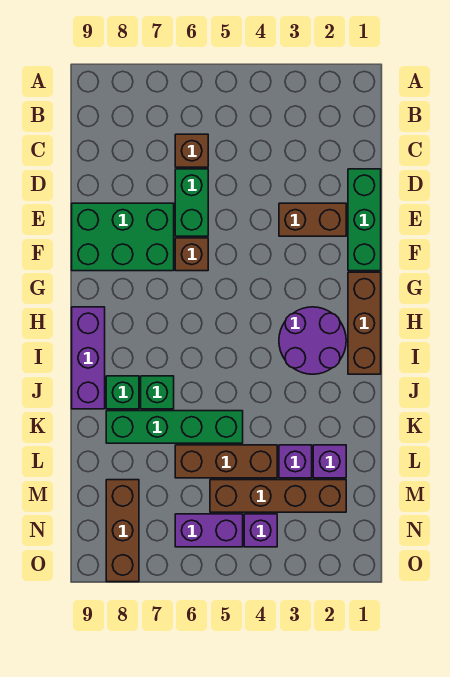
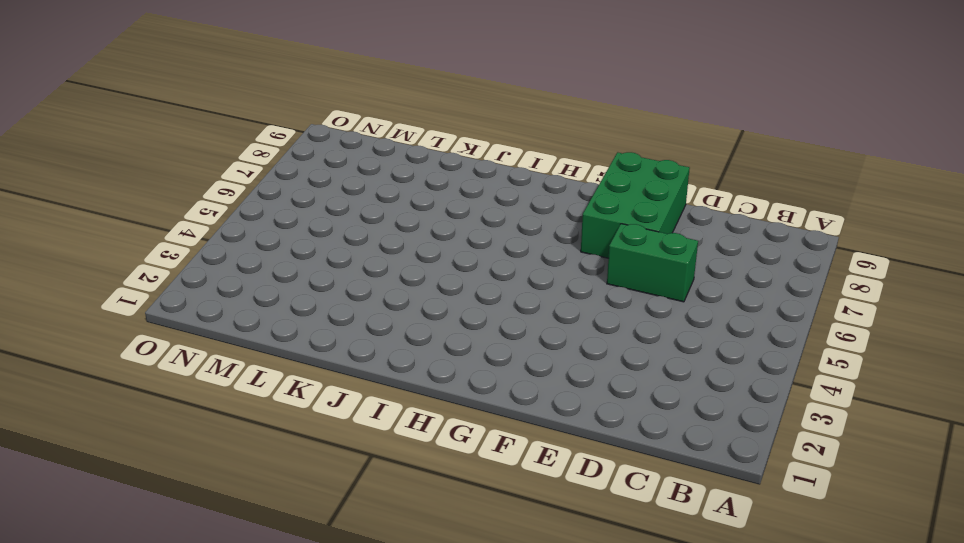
none -> brown brick C6 level 1
none -> green brick D1:F1 level 1
none -> brown brick E2:E3 level 1

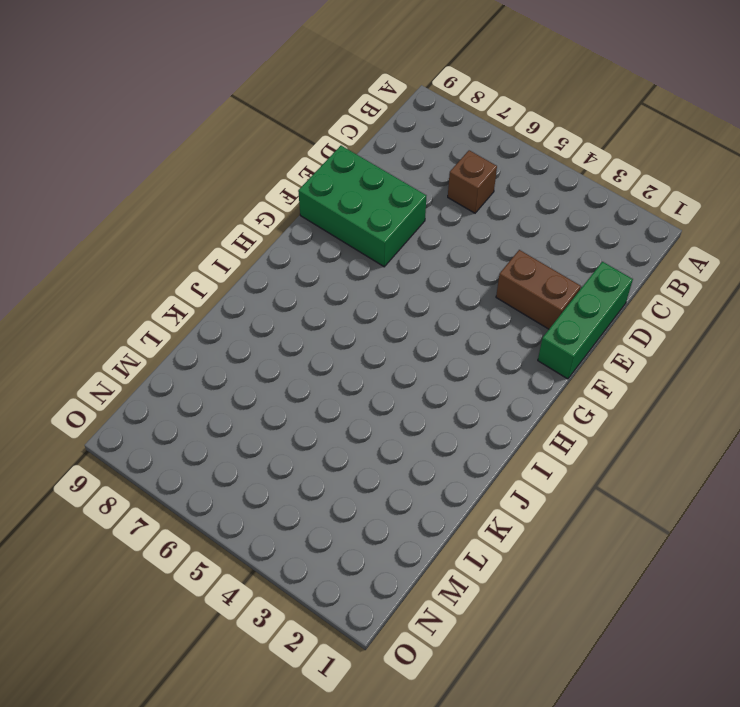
none -> green brick D6:E6 level 1
none -> brown brick F6 level 1
none -> brown brick G1:I1 level 1

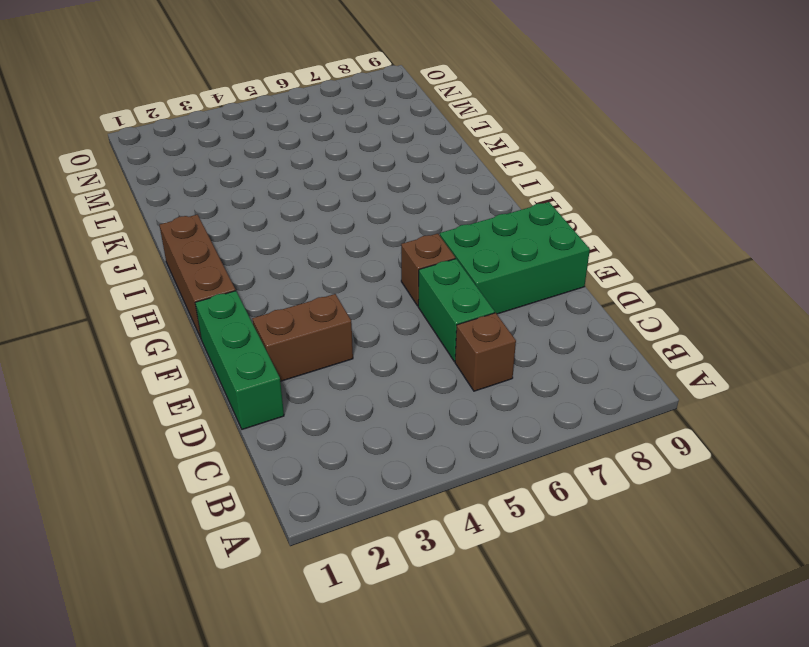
none -> purple round brick H2:I3 level 1
none -> purple brick H9:J9 level 1
none -> green brick J7 level 1

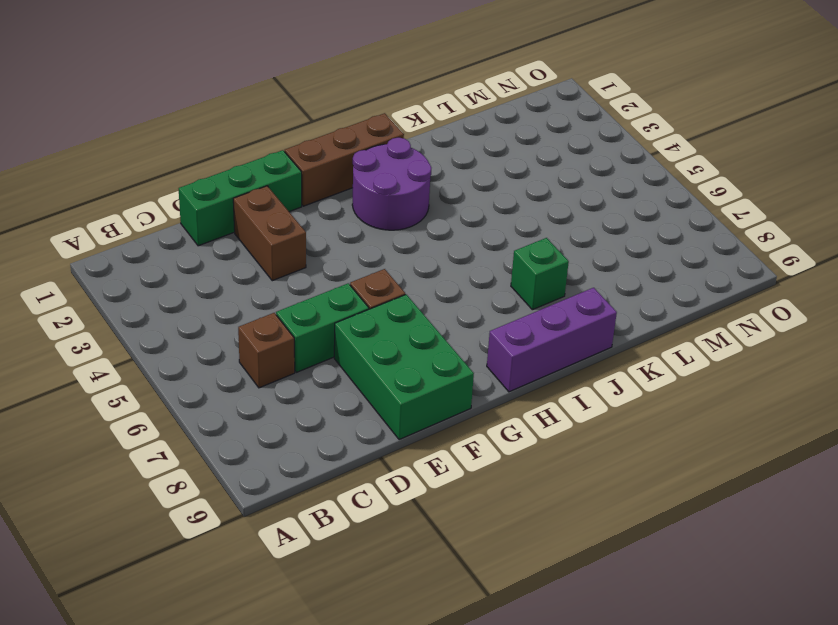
none -> green brick J8 level 1
none -> green brick K5:K8 level 1
none -> purple brick L2 level 1

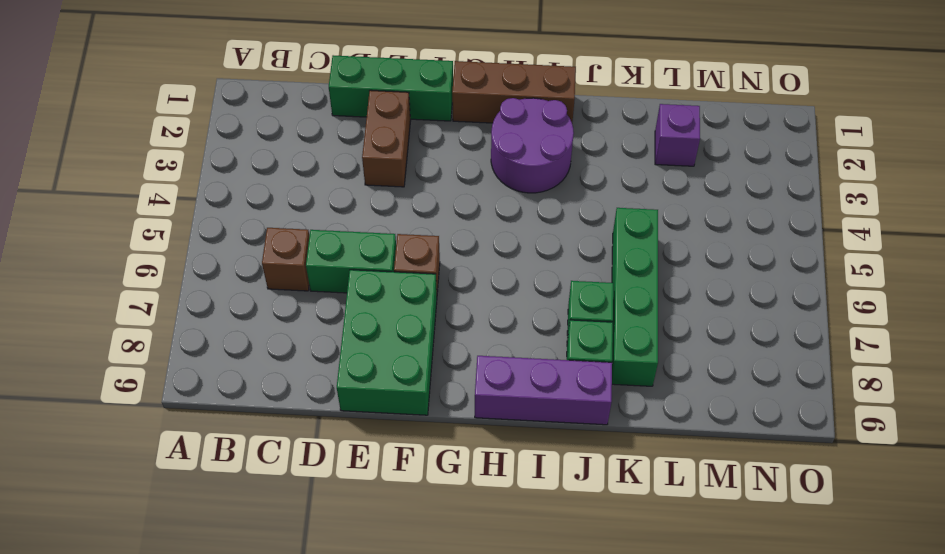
none -> purple brick L3 level 1
none -> brown brick L4:L6 level 1
none -> brown brick M2:M5 level 1

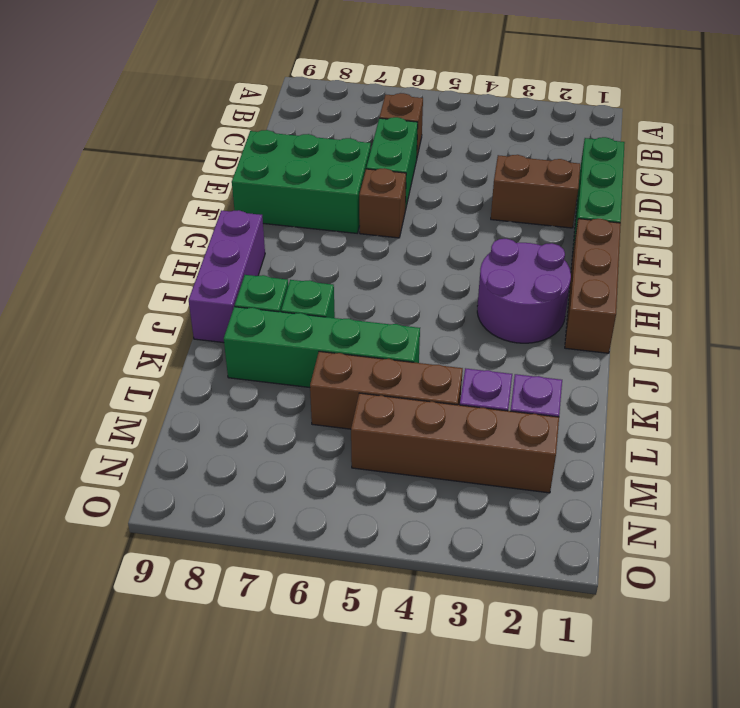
none -> brown brick M8:O8 level 1
none -> purple brick N4 level 1
none -> purple brick N5:N6 level 1

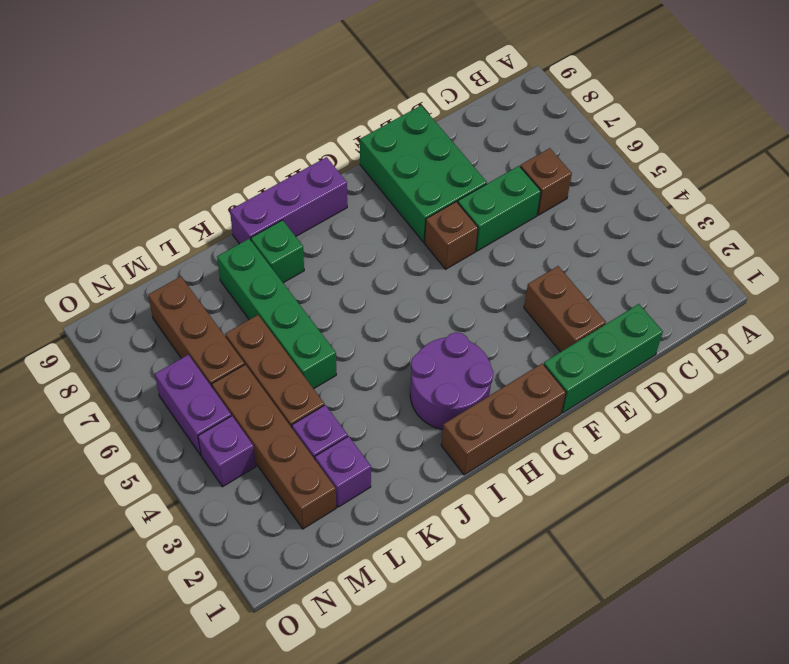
brown brick M6:M8 level 1 -> brown brick M8:O8 level 1
none -> green brick J7 level 1

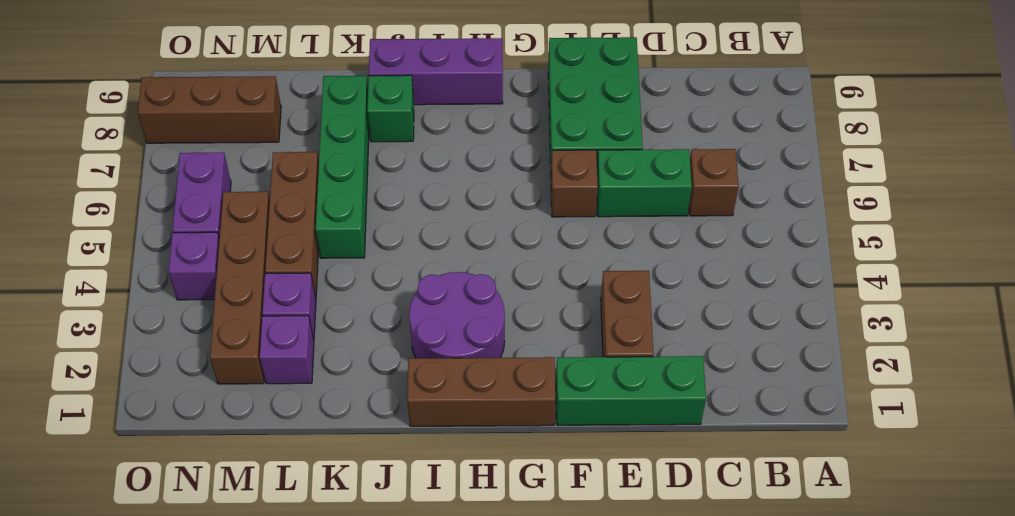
none -> green brick J7 level 1

